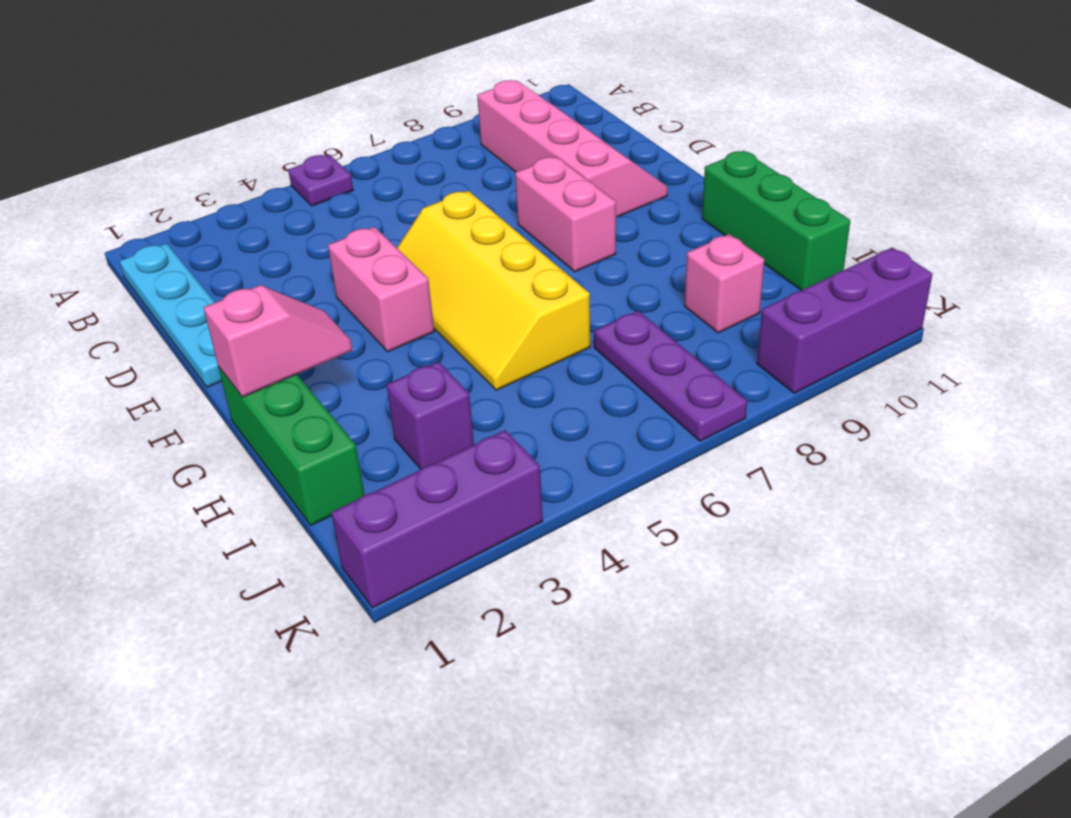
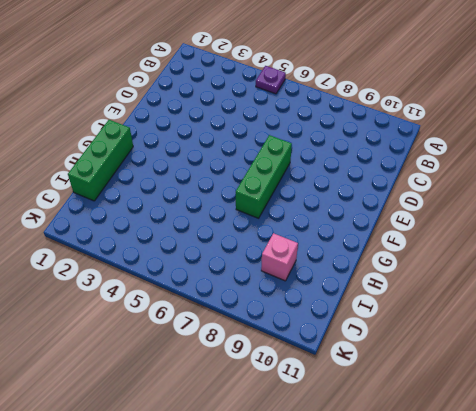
green brick E7:G7 level 1 -> green brick G11:I11 level 1
none -> cyan plate B1:E1 level 1
none -> pink slope B9:E10 level 1 top 9
none -> pink brick E4:F4 level 1

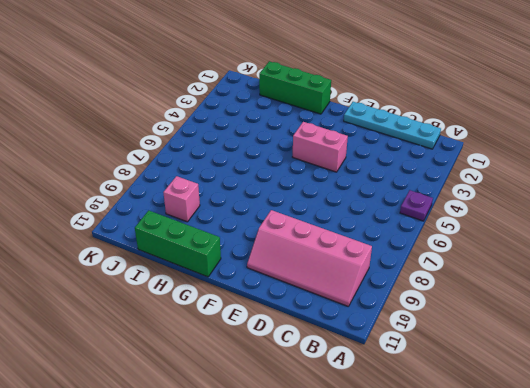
none -> yellow slope E5:H6 level 1 top 6
none -> pink brick E8:F8 level 1
none -> purple brick I3 level 1

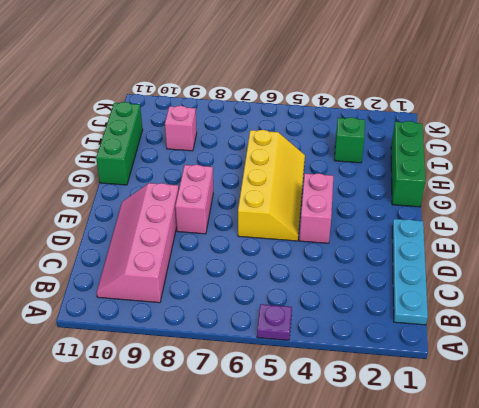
green brick I3 level 1 -> purple brick I3 level 1
none -> purple plate I7:K7 level 1
none -> purple brick K1:K3 level 1
none -> purple brick K9:K11 level 1

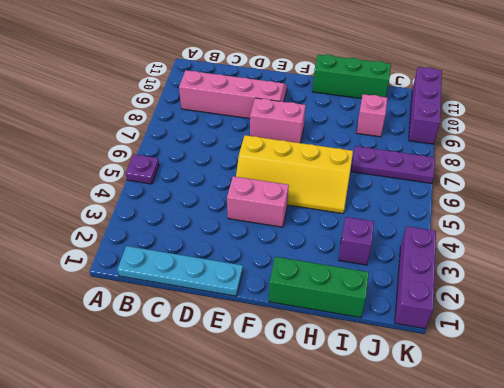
none -> pink slope G1:G2 level 2 top 1

